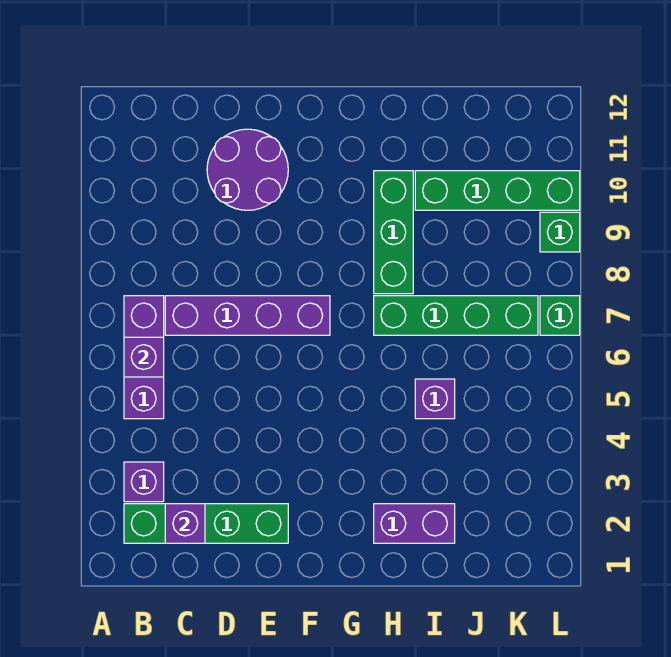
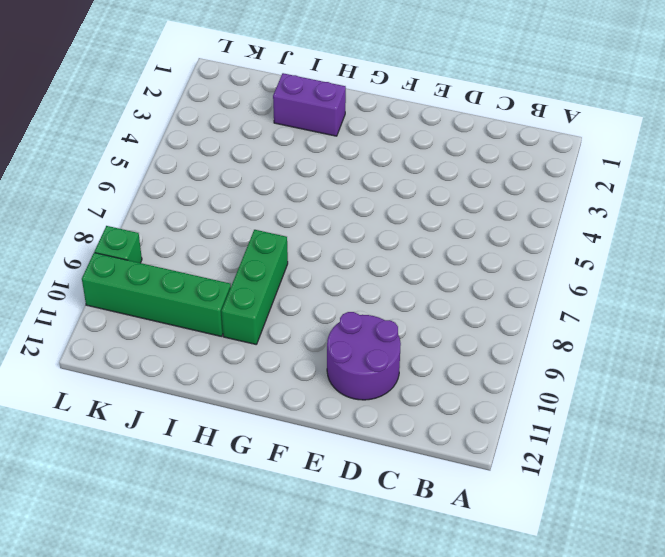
none -> green brick B2:E2 level 1
none -> purple brick B3 level 1
none -> purple brick B5:B7 level 1

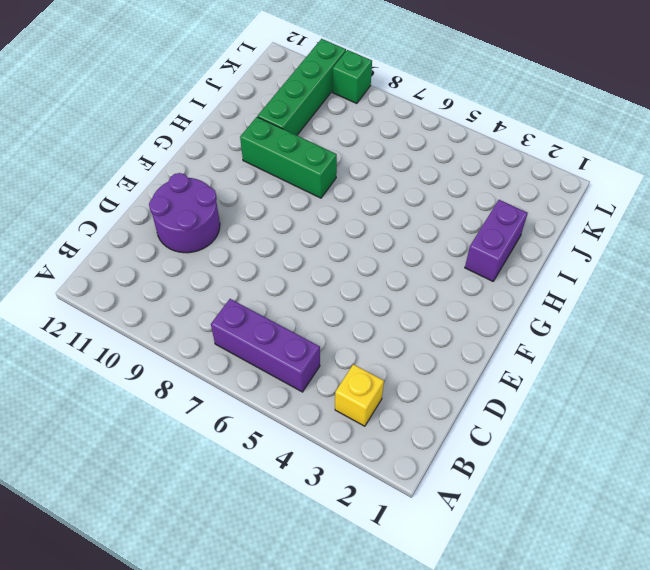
yellow brick B3 level 1 -> purple brick B3 level 1
none -> green brick B2:E2 level 1
none -> purple brick C7:F7 level 1
none -> green brick H7:K7 level 1

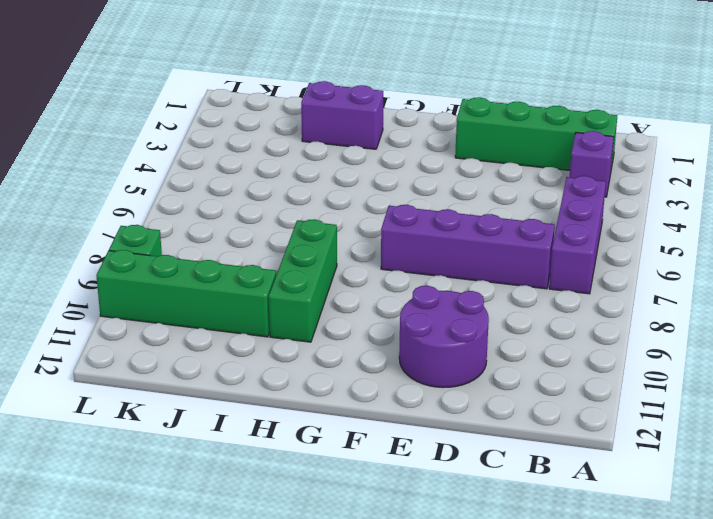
none -> green brick H7:K7 level 1
none -> purple brick I5 level 1
none -> green brick L7 level 1

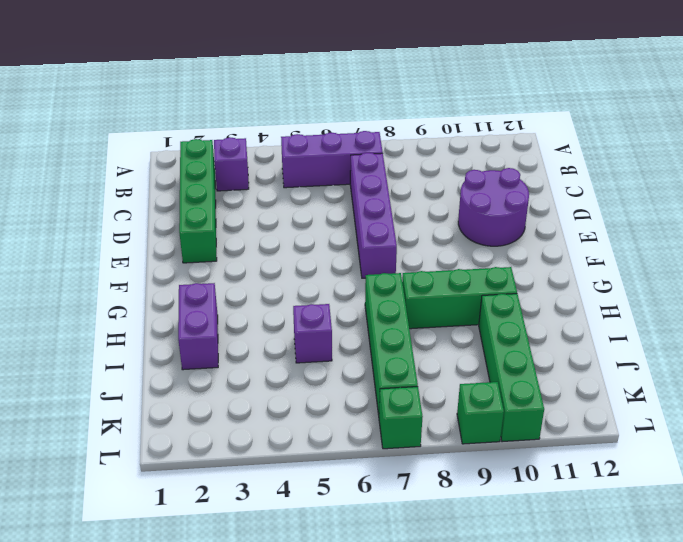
none -> purple brick B6 level 2
none -> purple brick C2 level 2

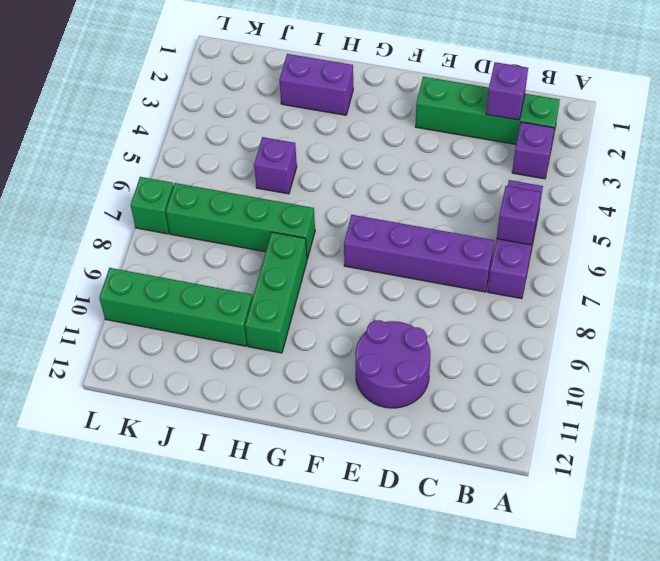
none -> green brick L9 level 1

